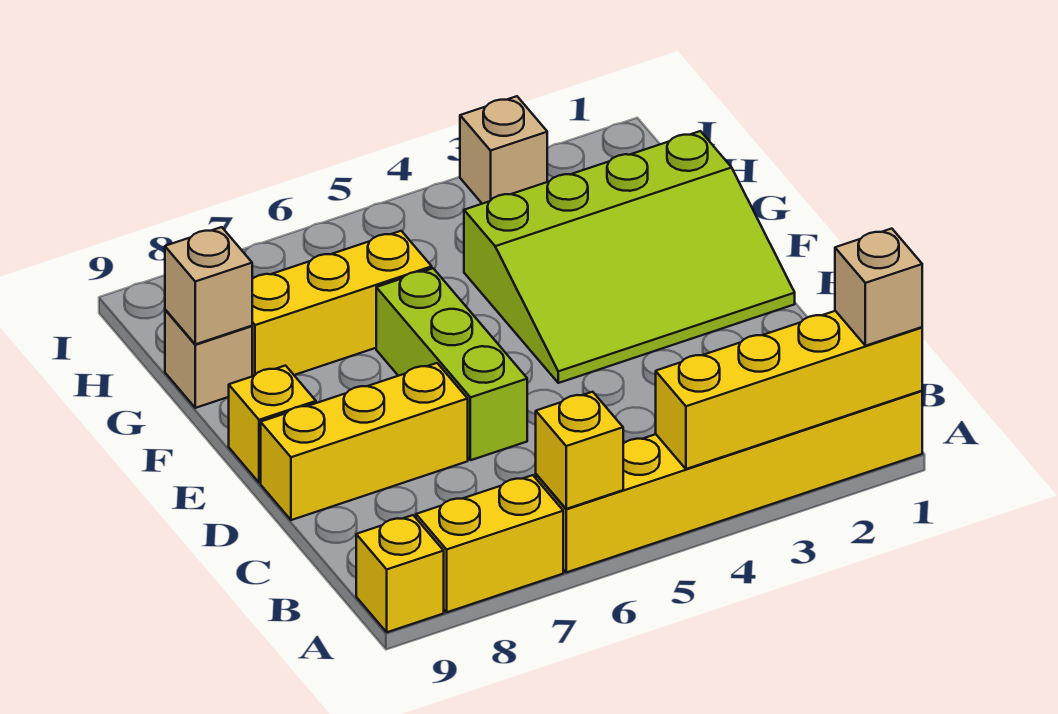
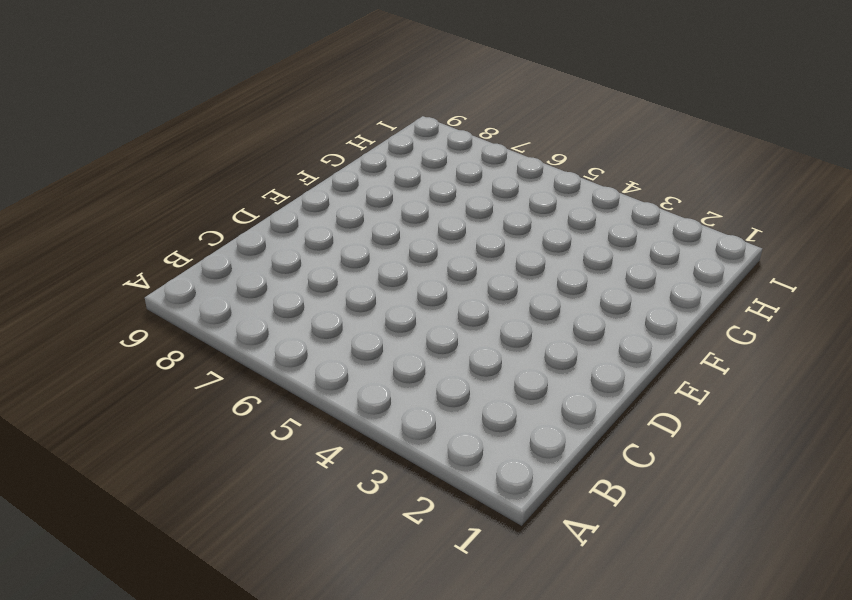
none -> yellow brick A1:A6 level 1
none -> yellow brick A7:A8 level 1
none -> yellow brick A9 level 1

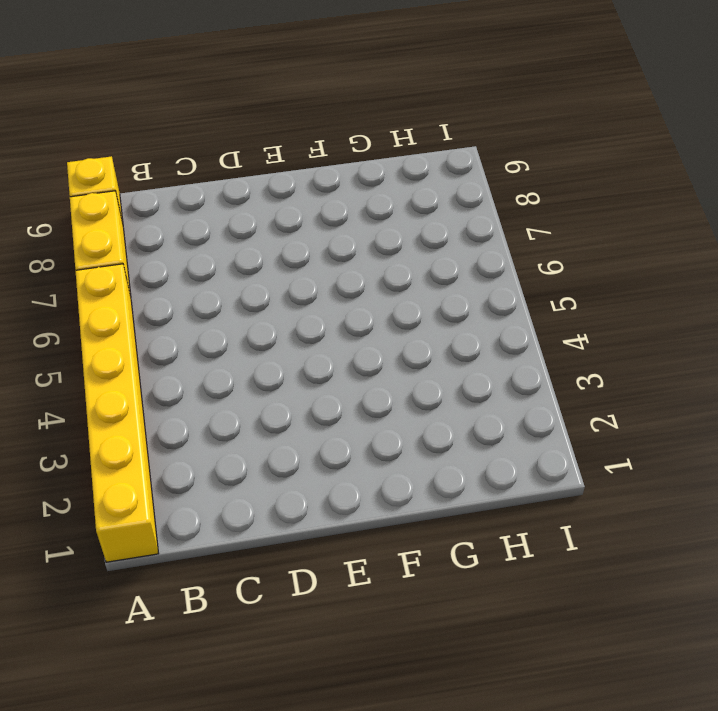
none -> lime brick D6:F6 level 1
none -> yellow brick D7:D9 level 1
none -> lime slope E1:G4 level 1 top G

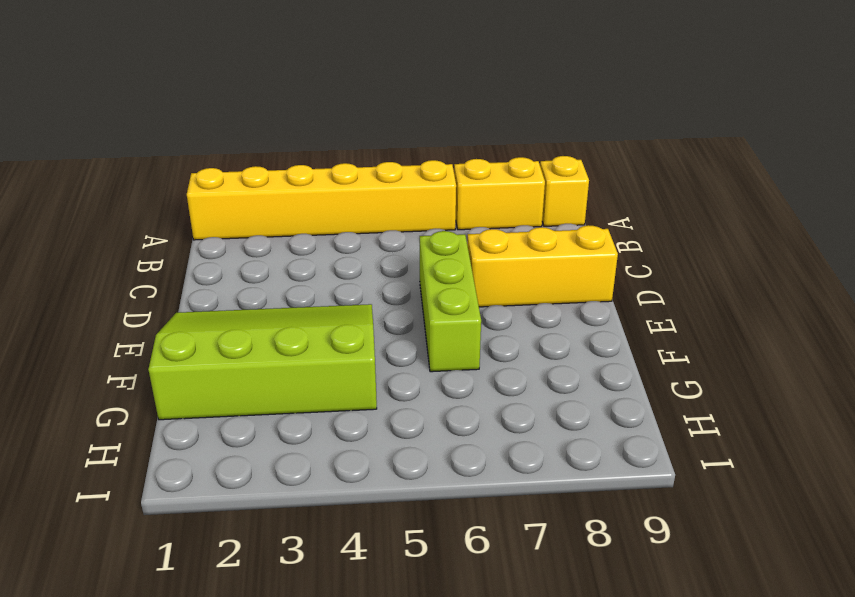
none -> yellow brick E9 level 1
none -> yellow brick G6:G8 level 1
none -> tan brick G9 level 1

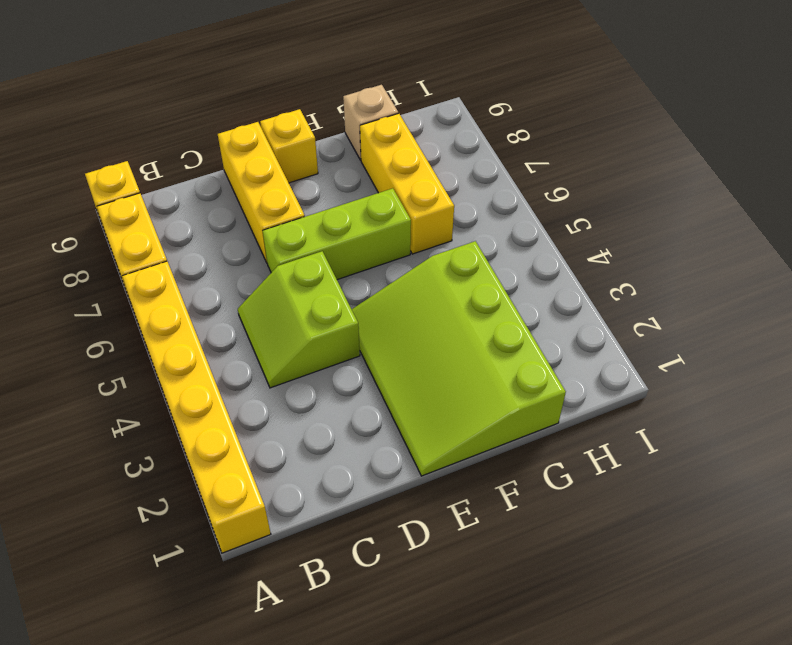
lime slope C4:D5 level 1 top D -> none
none -> tan brick I3 level 1
none -> yellow brick A1:A4 level 2
none -> yellow brick A6 level 2

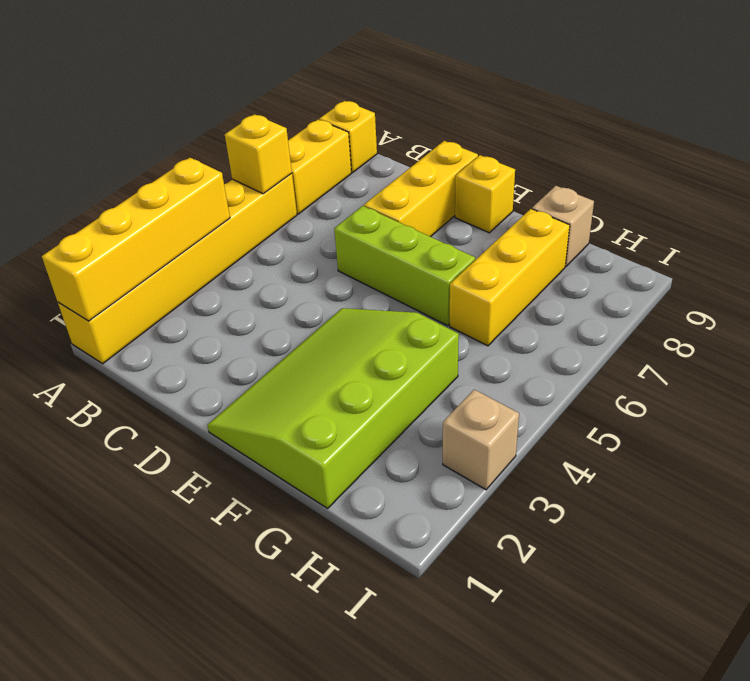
none -> tan brick G9 level 2
none -> tan brick A1 level 3

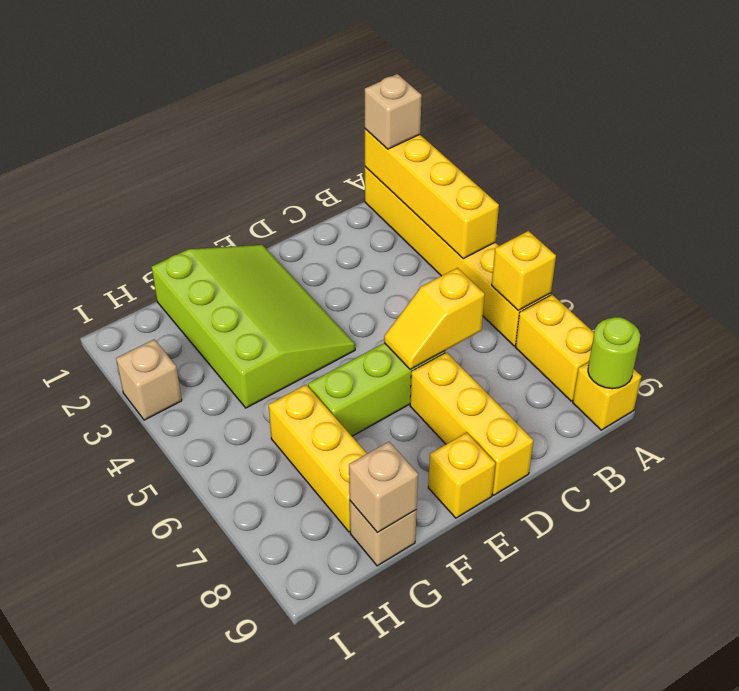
lime round brick A9 level 2 -> none
yellow slope C6:D6 level 2 top C -> none

